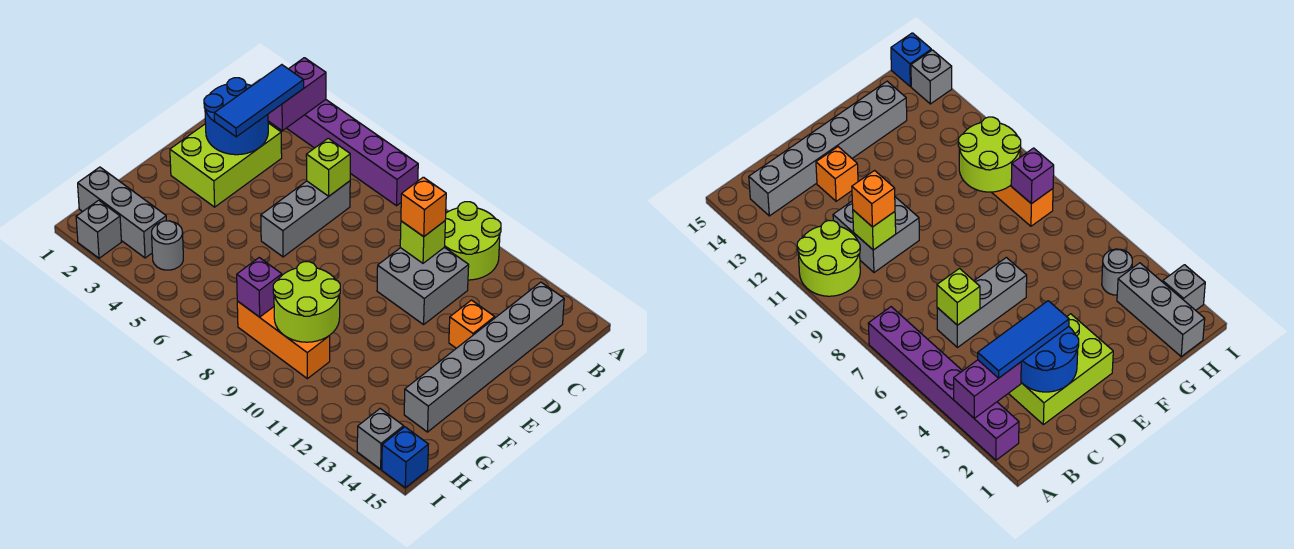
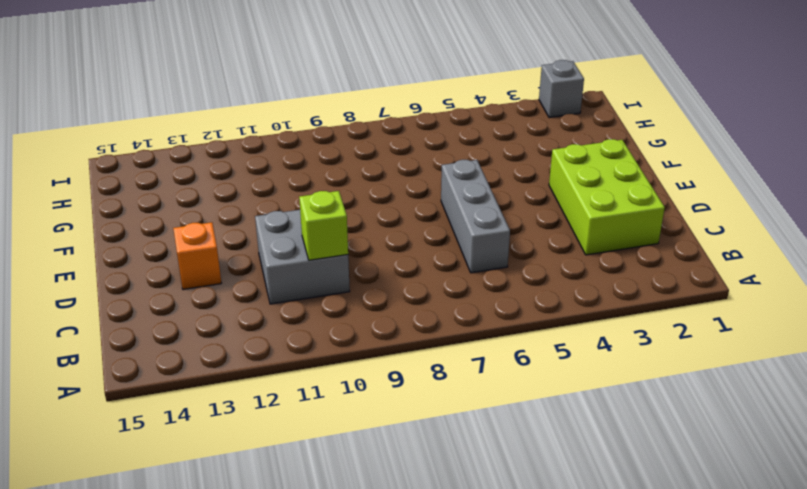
none -> purple brick A2:A7 level 1
none -> lime round brick A10:B11 level 1
none -> grey brick B14:G14 level 1

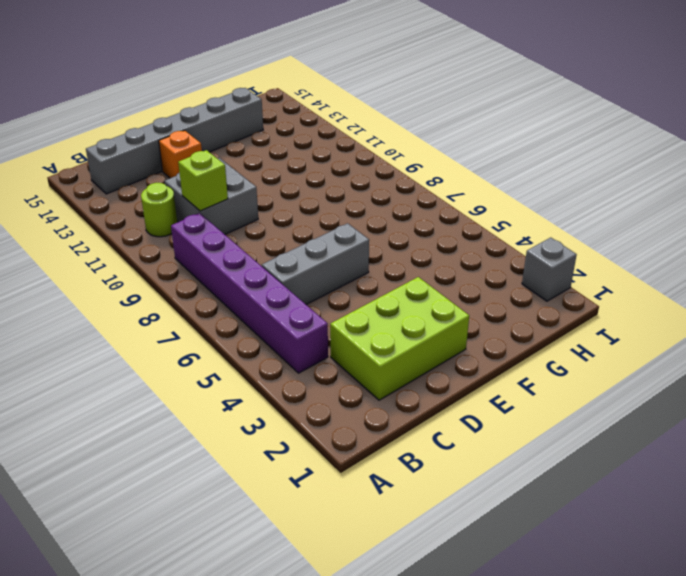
purple brick B4:B9 level 1 -> purple brick A2:A7 level 1
lime round brick B11 level 1 -> lime round brick A10:B11 level 1
none -> grey brick H1:H3 level 1
none -> grey round brick H4 level 1
none -> orange brick H8:H10 level 1

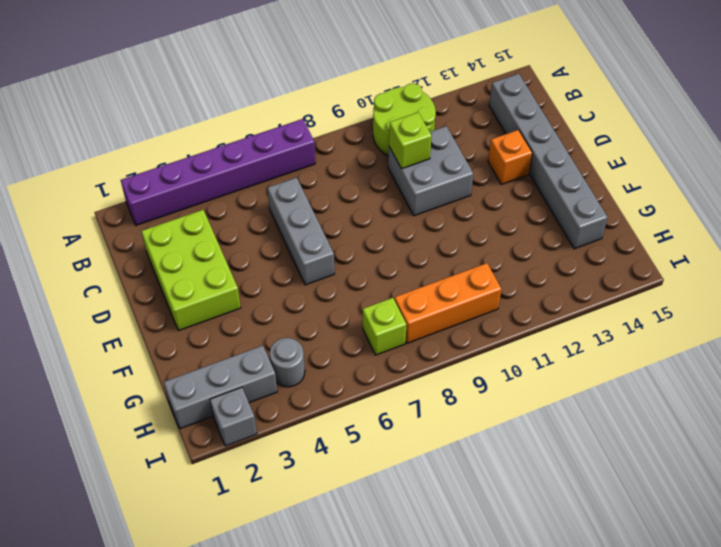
lime brick H7 level 1 -> lime brick C6 level 2
none -> grey brick I14 level 1
none -> blue brick I15 level 1
none -> purple brick A3:B3 level 2

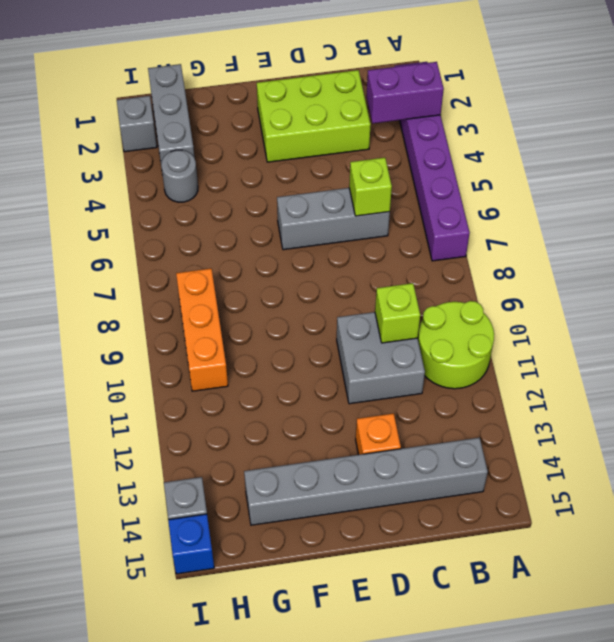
none -> blue round brick C2:D3 level 2
none -> lime round brick G9:H10 level 2
none -> purple brick H8 level 2

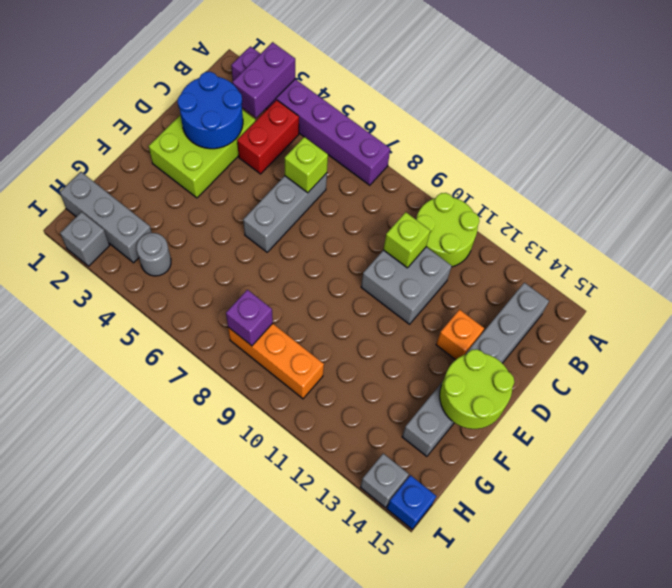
red brick B4:C4 level 1 -> none
lime round brick E14:F15 level 2 -> lime round brick G9:H10 level 2
none -> blue tile B3:D3 level 3
none -> orange brick C10 level 3

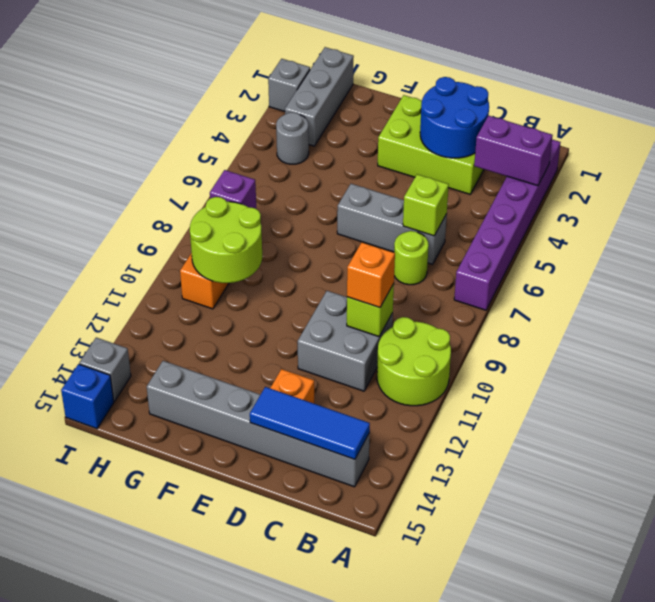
blue tile B14:D14 level 2 -> blue tile B3:D3 level 3
lime round brick C7 level 1 -> none

